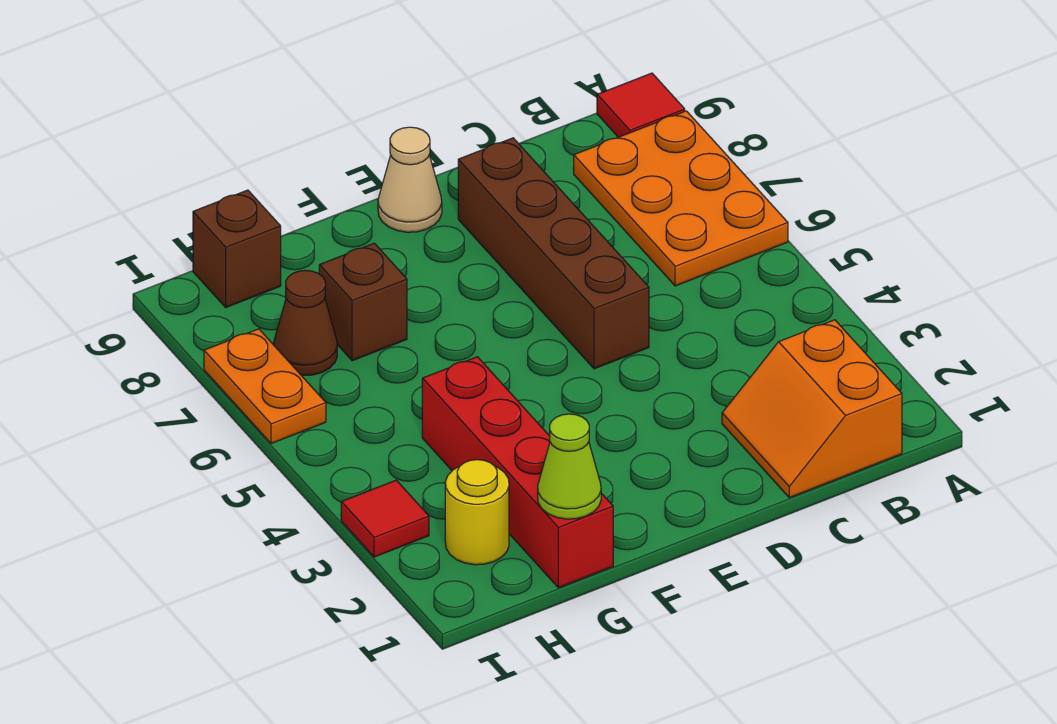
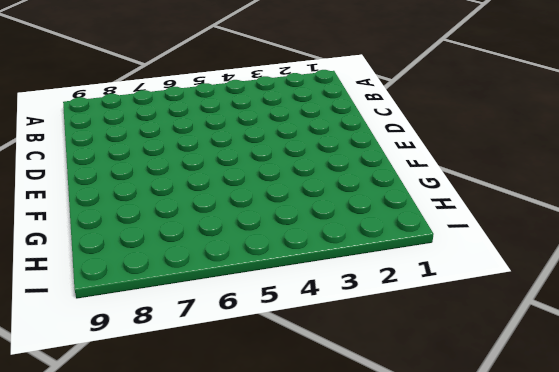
none -> orange plate A6:B8 level 1
none -> red tile A9 level 1
none -> orange slope B1:C2 level 1 top B

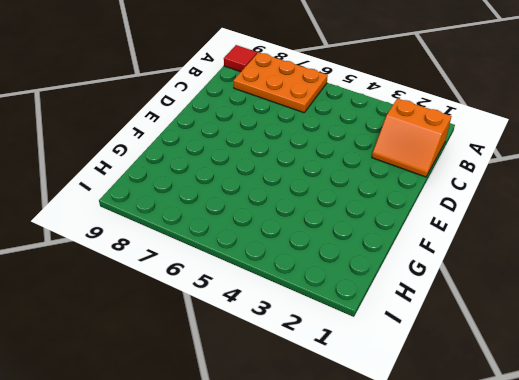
none -> brown brick D5:D8 level 1
none -> tan cone E9 level 1
none -> red brick G1:G4 level 1

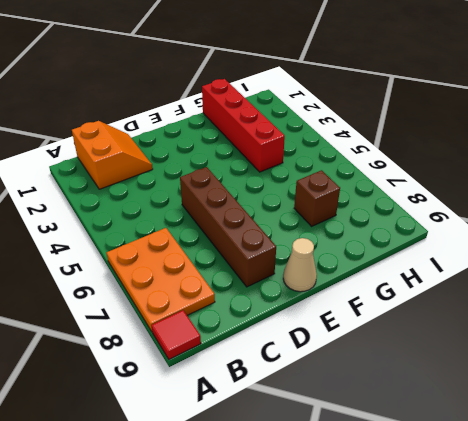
none -> yellow round brick H2 level 1
none -> brown cone H7 level 1
none -> brown brick H9 level 1

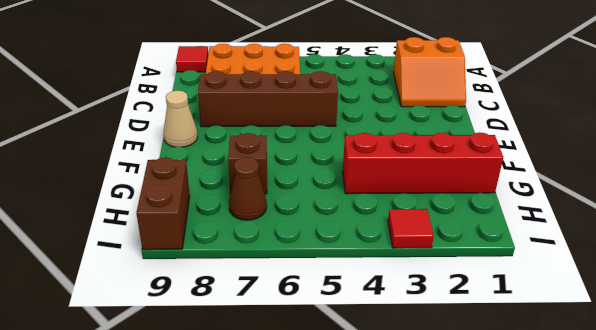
brown brick H9:I9 level 1 -> brown brick H9 level 1
none -> yellow round brick H2 level 1
none -> orange plate I6:I7 level 1
none -> lime cone G1 level 2

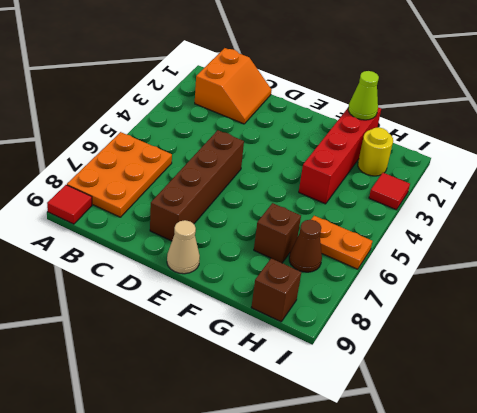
orange plate H6:I6 level 1 -> orange plate I6:I7 level 1

